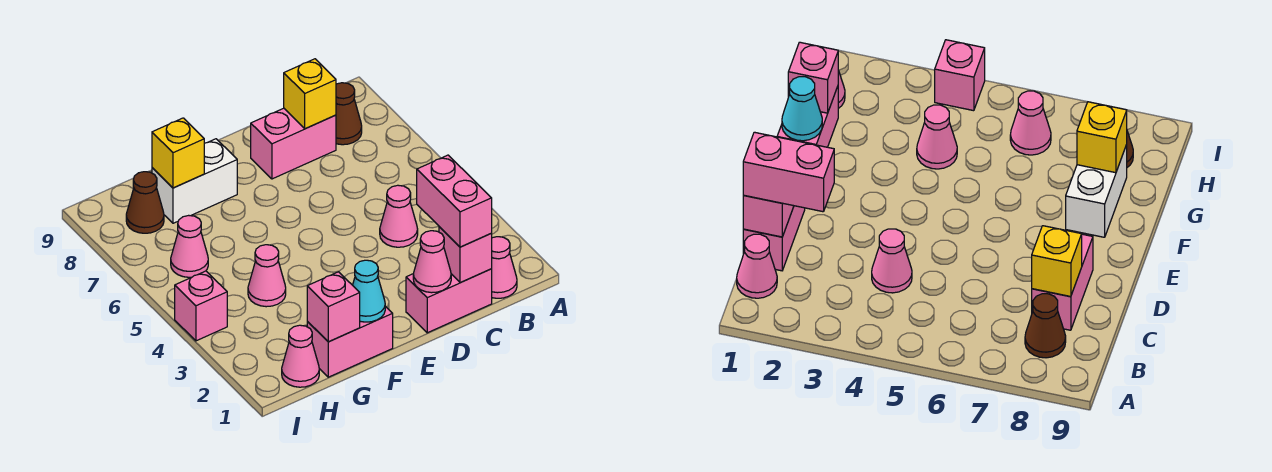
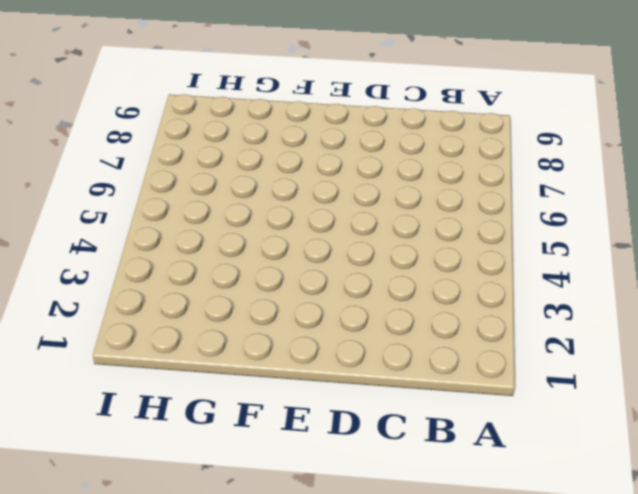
none -> pink cone B1 level 1
none -> brown cone B8 level 1
none -> pink brick C1:D1 level 1

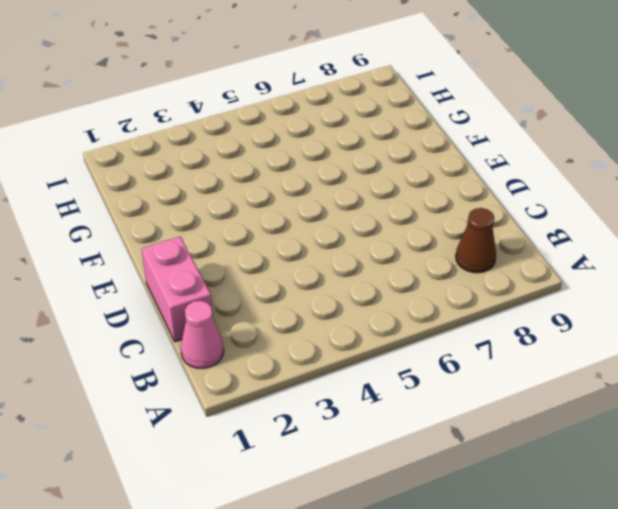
none -> pink cone C4 level 1
none -> pink brick C8:D8 level 1
none -> pink brick F1:G1 level 1

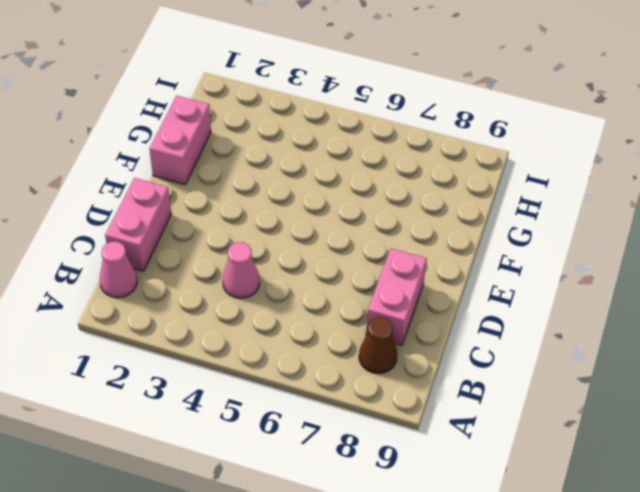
none -> white brick F8:G8 level 1
none -> pink cone G4 level 1
none -> pink cone H1 level 1

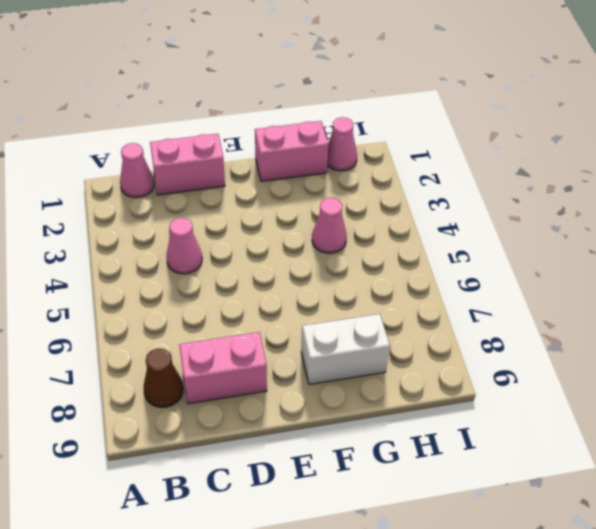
none -> pink cone H6 level 1
none -> brown cone H8 level 1
none -> pink brick I4 level 1

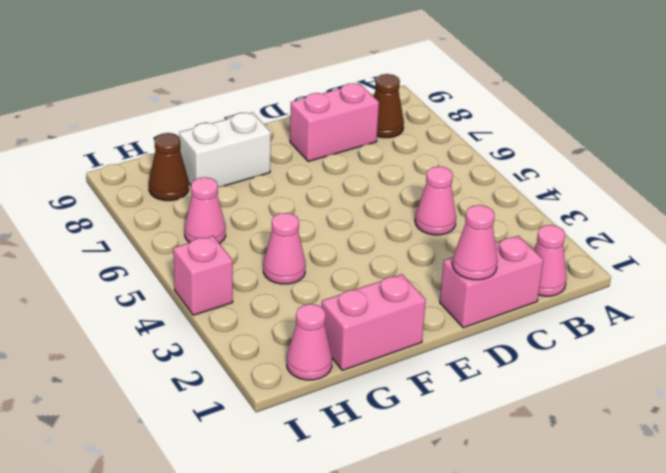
none -> pink brick C1 level 2
none -> yellow brick C8 level 2
none -> cyan cone F1 level 2

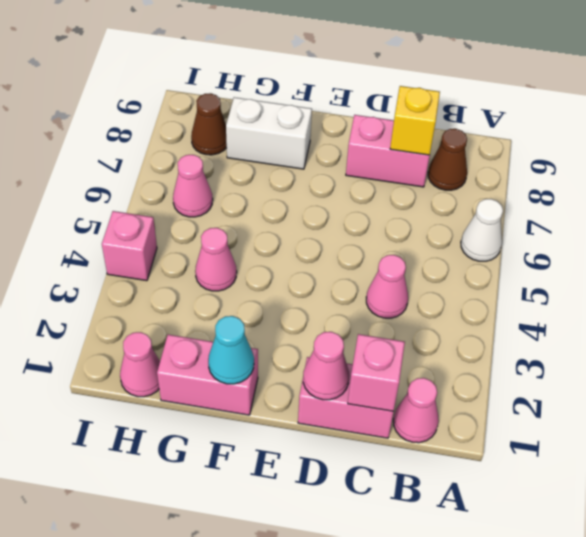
white cone A6 level 1 -> none
none -> pink brick G1 level 2
none -> yellow brick G8 level 2
none -> pink brick C1:C2 level 3

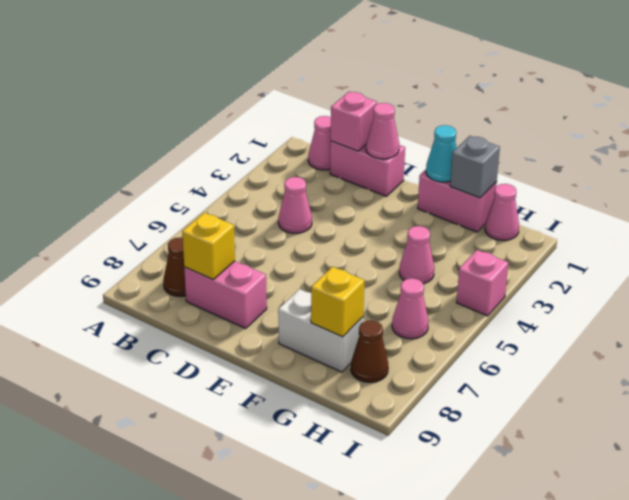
grey brick G1 level 2 -> pink brick G1 level 2
none -> pink brick C1:C2 level 3

